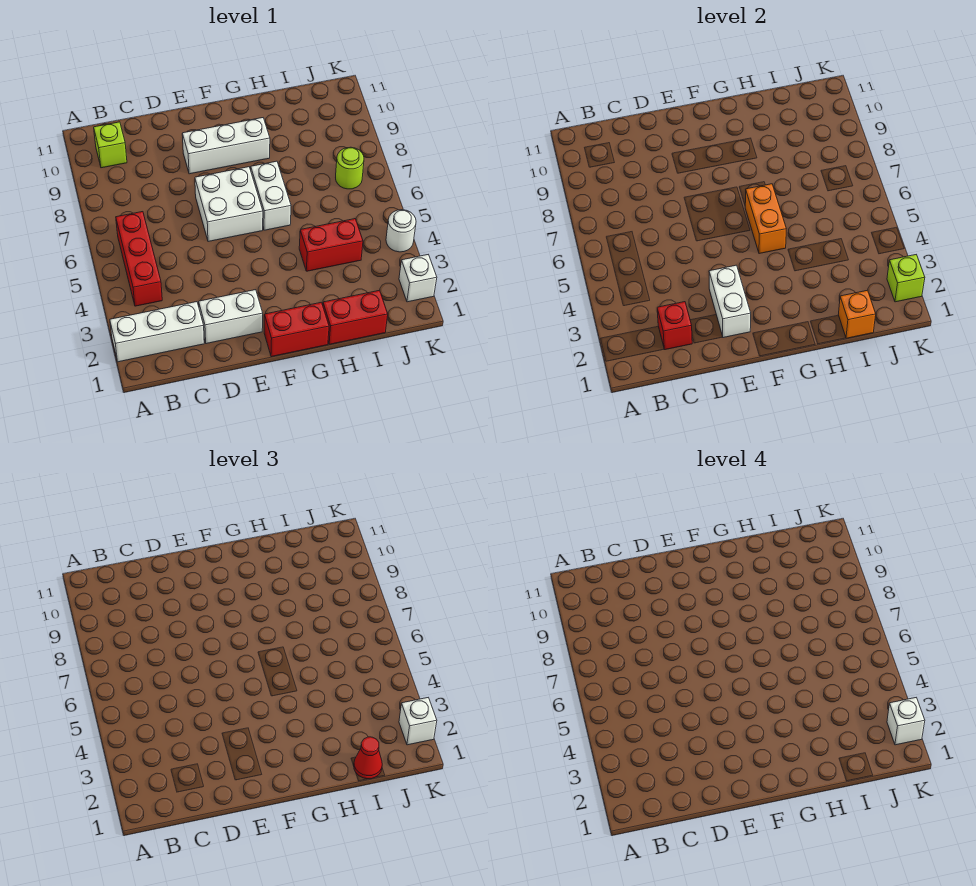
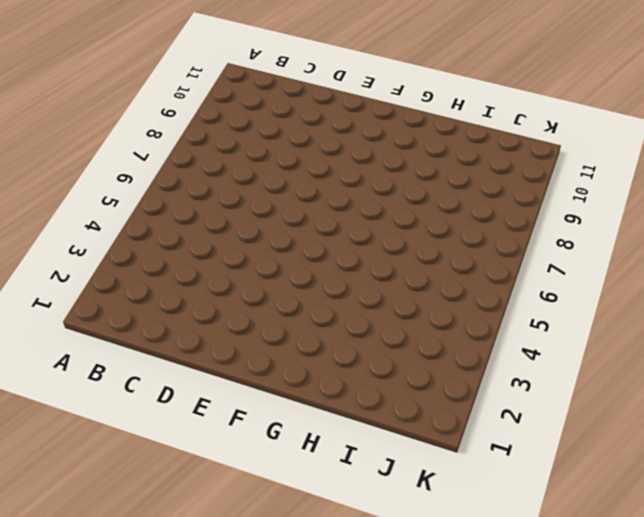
none -> white brick A2:C2 level 1
none -> red brick B4:B6 level 1
none -> lime brick B10 level 1

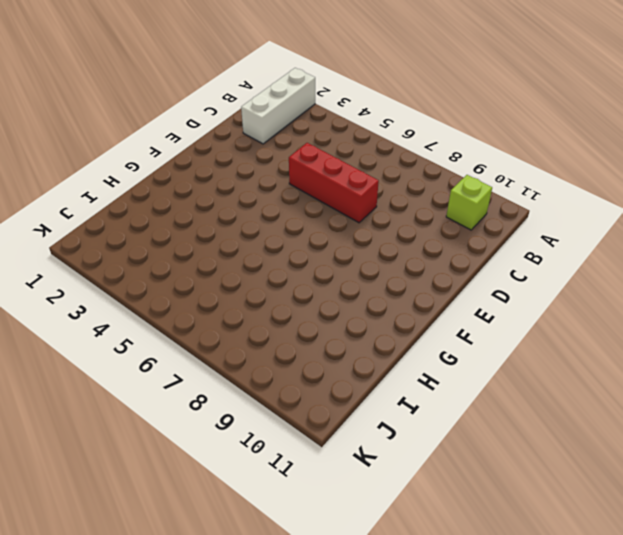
red brick D5:D7 level 1 -> red brick B4:B6 level 1
none -> white brick D2:E2 level 1
none -> white brick E6:F7 level 1
none -> white brick E9:G9 level 1

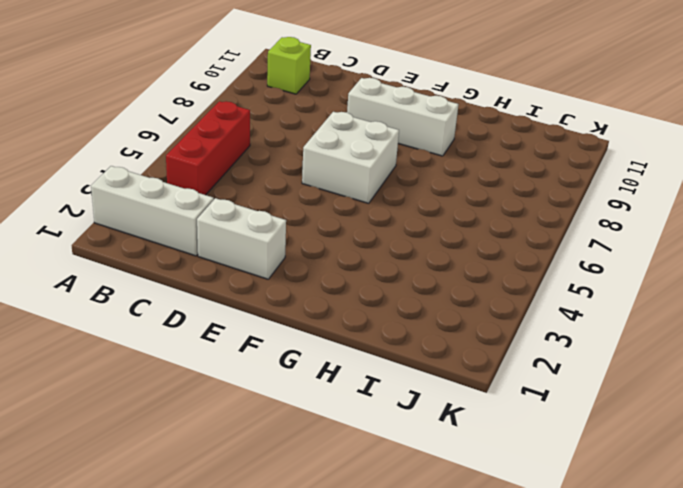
none -> red brick F1:G1 level 1
none -> white brick G6:G7 level 1
none -> red brick H1:I1 level 1

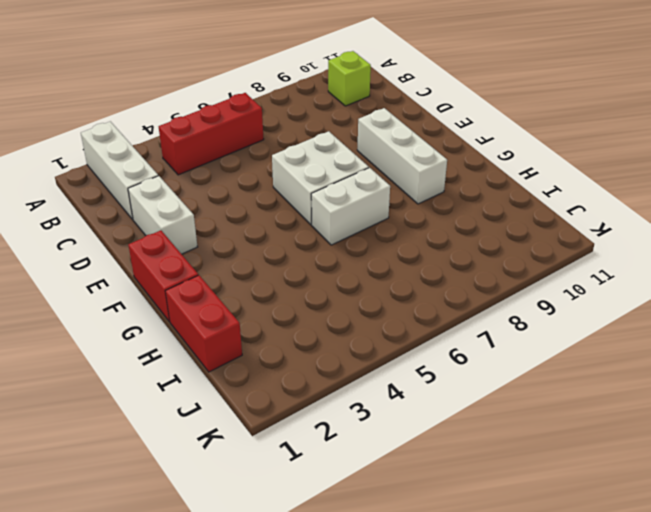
none -> red brick H4:I4 level 1
none -> lime round brick J7 level 1
none -> white brick K2 level 1

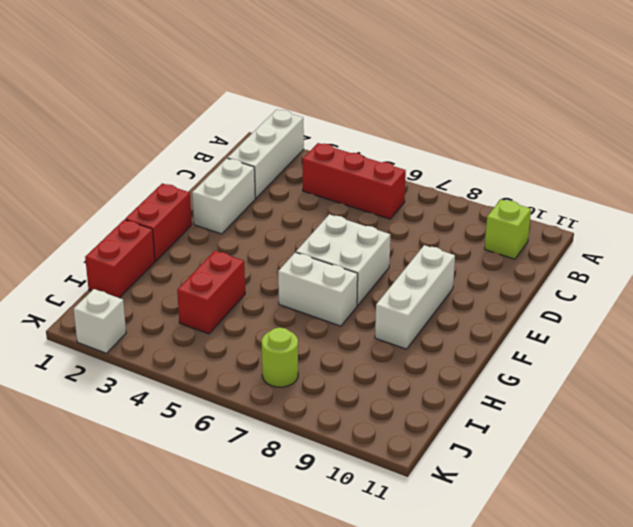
none -> white round brick K4 level 1
none -> red brick C2 level 2
none -> white brick E2:E3 level 2

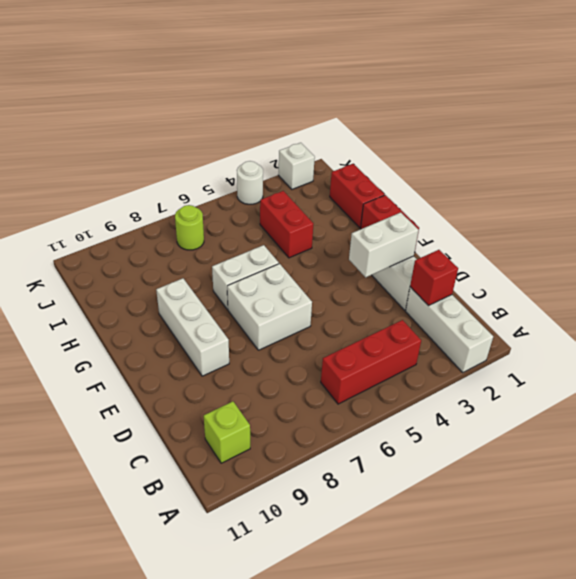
none -> orange brick G5:G6 level 2
none -> orange brick I1 level 2
none -> lime brick K2 level 2

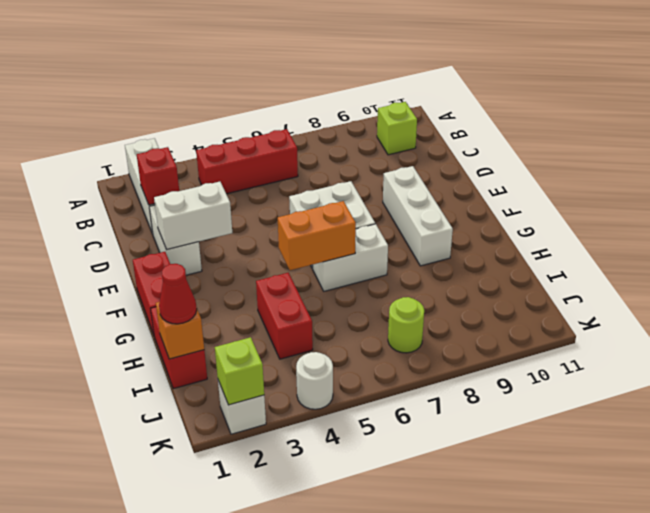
none -> white brick K2 level 3
none -> white brick K2 level 4

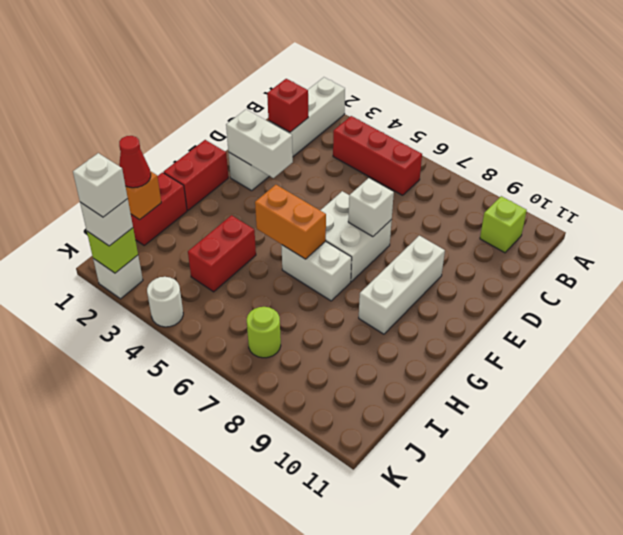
white brick E7 level 2 -> none

